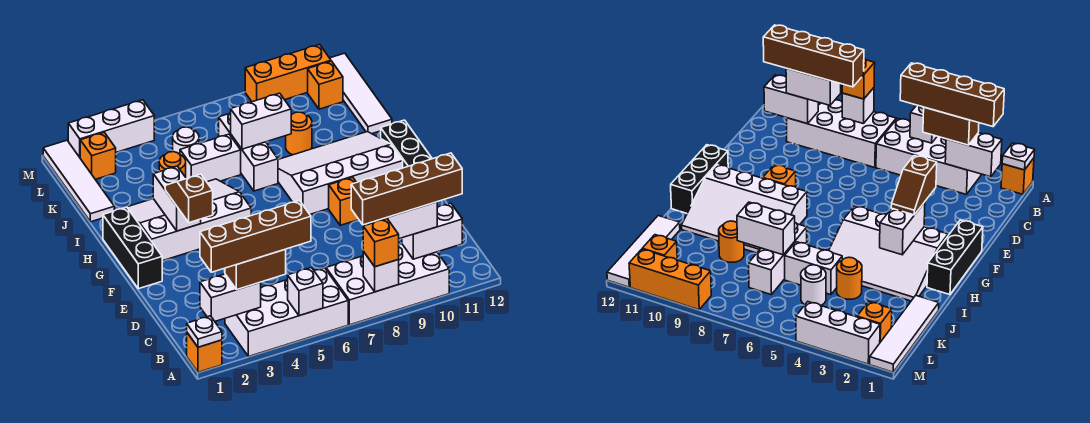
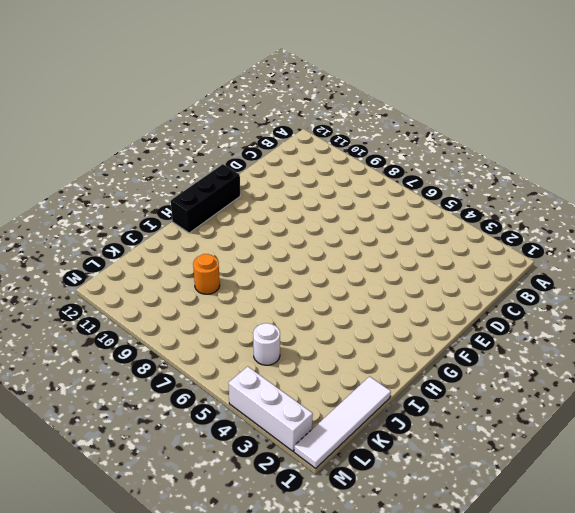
none -> orange brick A1 level 1
none -> white brick A3:B6 level 1
none -> white brick A7:B10 level 1
none -> black brick F1:H1 level 1

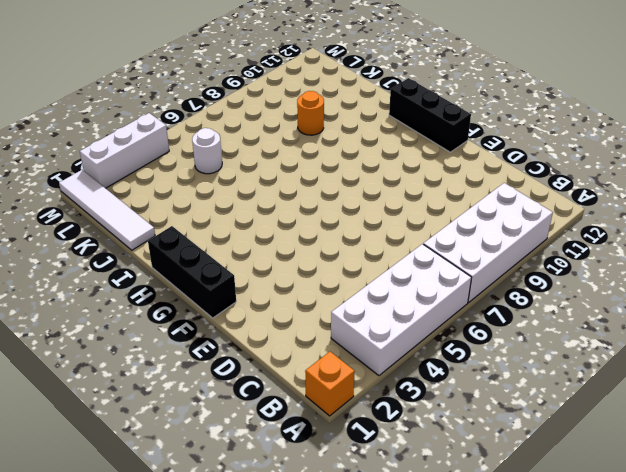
none -> orange brick F9 level 1
none -> white slope G2:I5 level 1 top G
none -> white slope G8:I11 level 1 top G
none -> white brick I7:K7 level 1

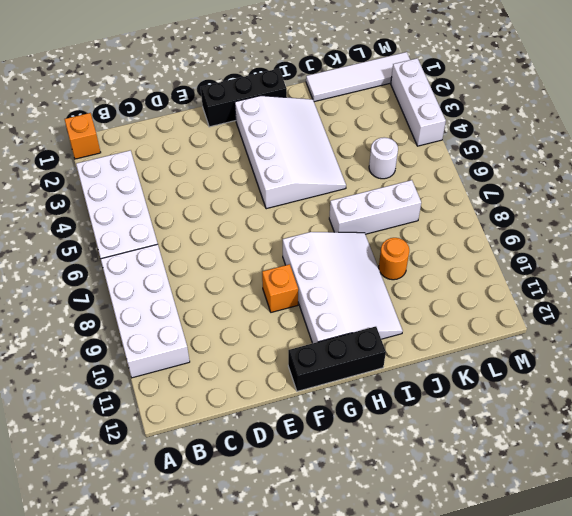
none -> orange round brick J4 level 1
none -> white brick J5:J6 level 1
none -> white tile J12:M12 level 1
none -> orange brick L2 level 1

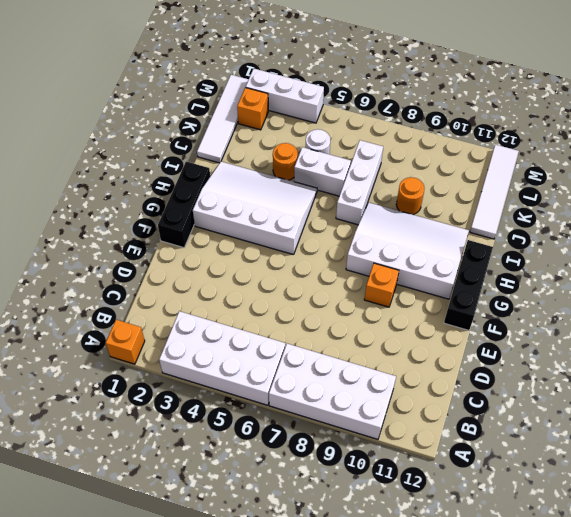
none -> orange brick L11 level 1
none -> orange brick M9:M11 level 1
none -> white plate A1 level 2
none -> white brick A5 level 2

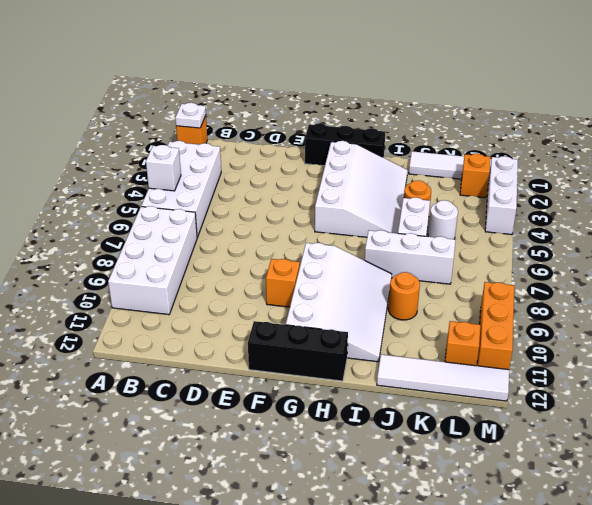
none -> white brick A8 level 2
none -> white brick B2:B3 level 2
none -> white brick B10:B11 level 2
none -> white brick G3:H3 level 2

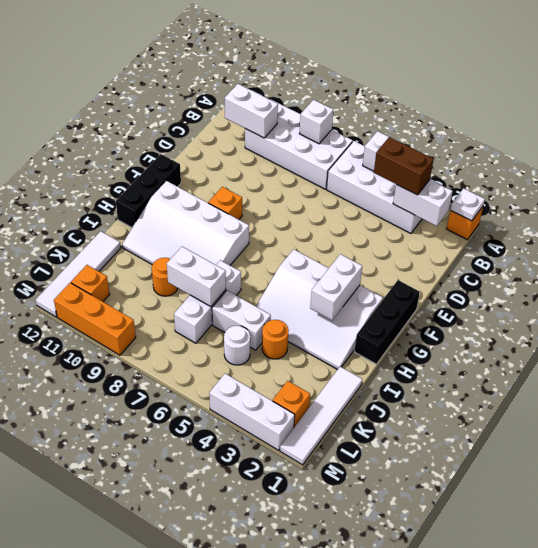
none -> orange brick A8 level 3
none -> white brick B9:B10 level 3
none -> brown slope F3:G3 level 3 top F
none -> brown brick B2:B5 level 4

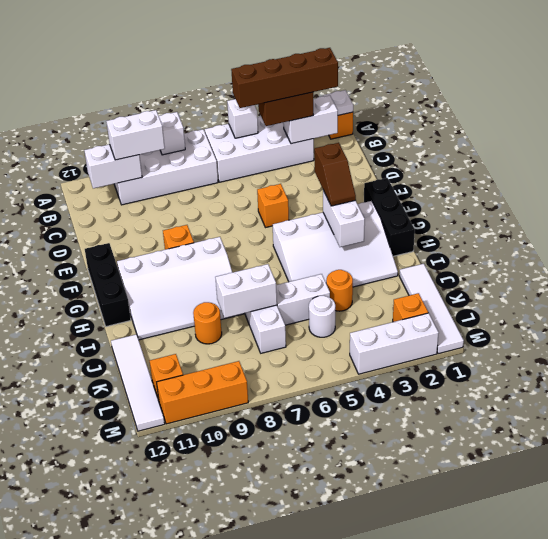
orange brick E5 level 1 -> orange brick A8 level 3
none -> brown brick B8:B11 level 4

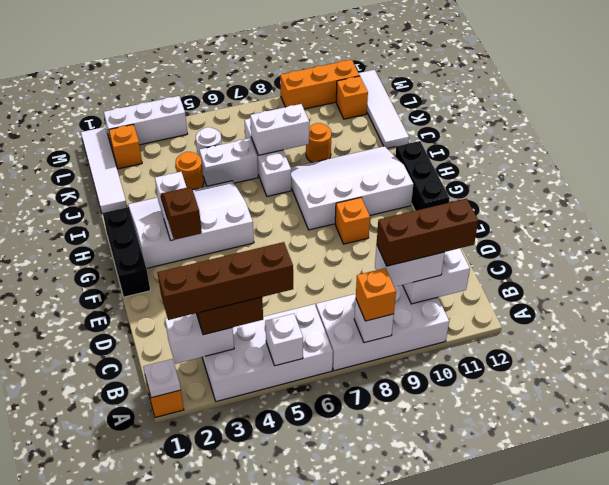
brown brick B9:B11 level 4 -> brown brick B8:B11 level 4

